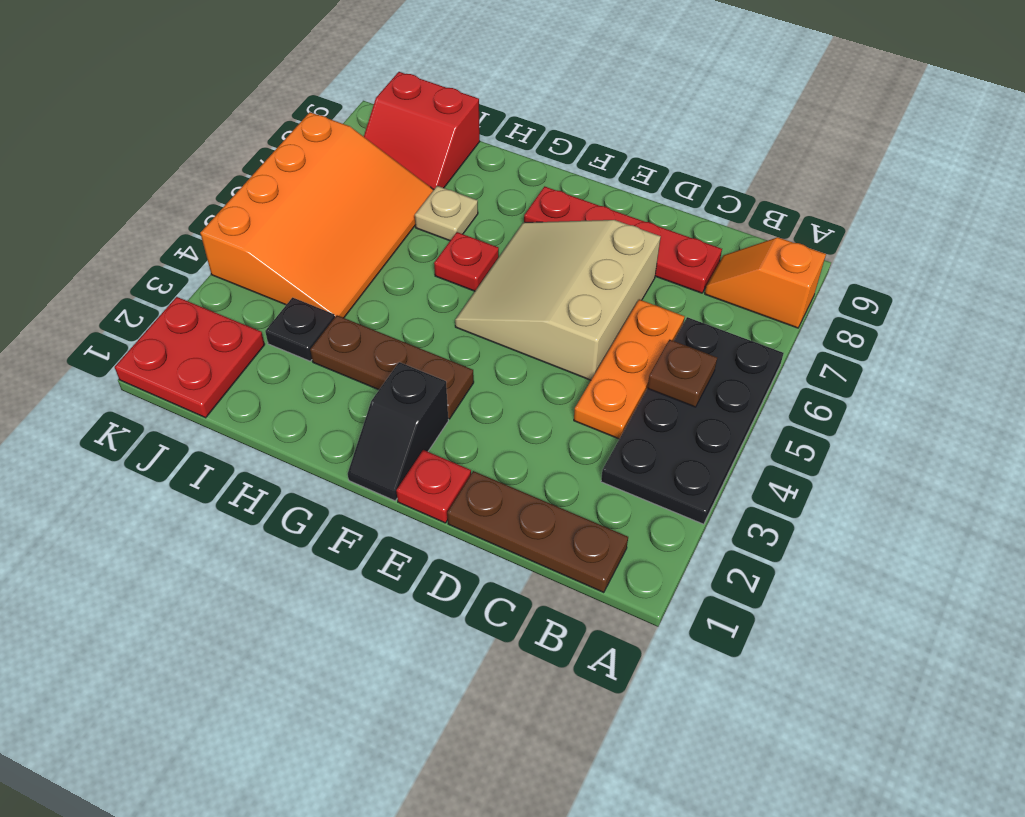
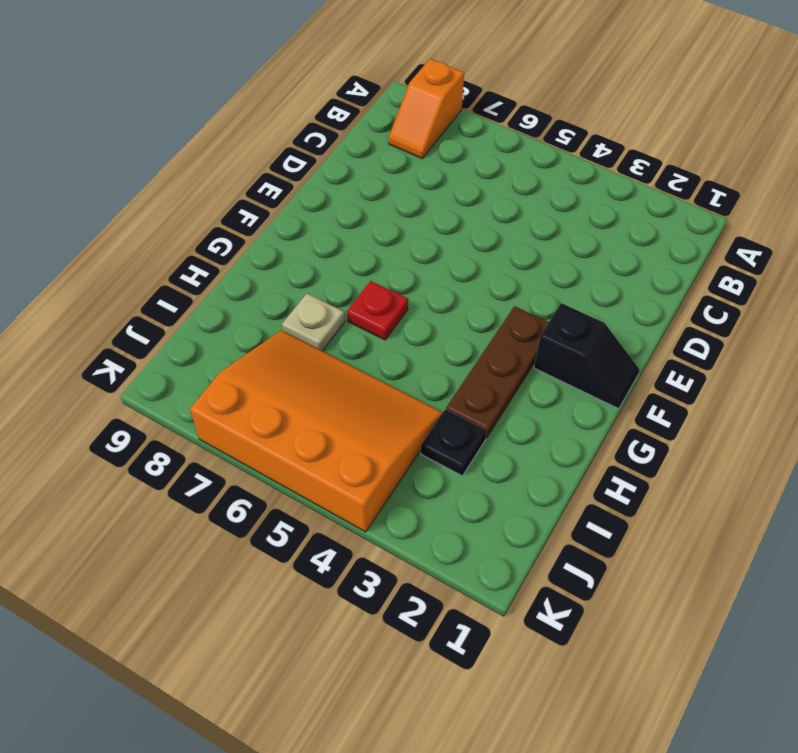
none -> black plate A3:B6 level 1
none -> brown plate B1:D1 level 1
none -> orange plate C4:C6 level 1

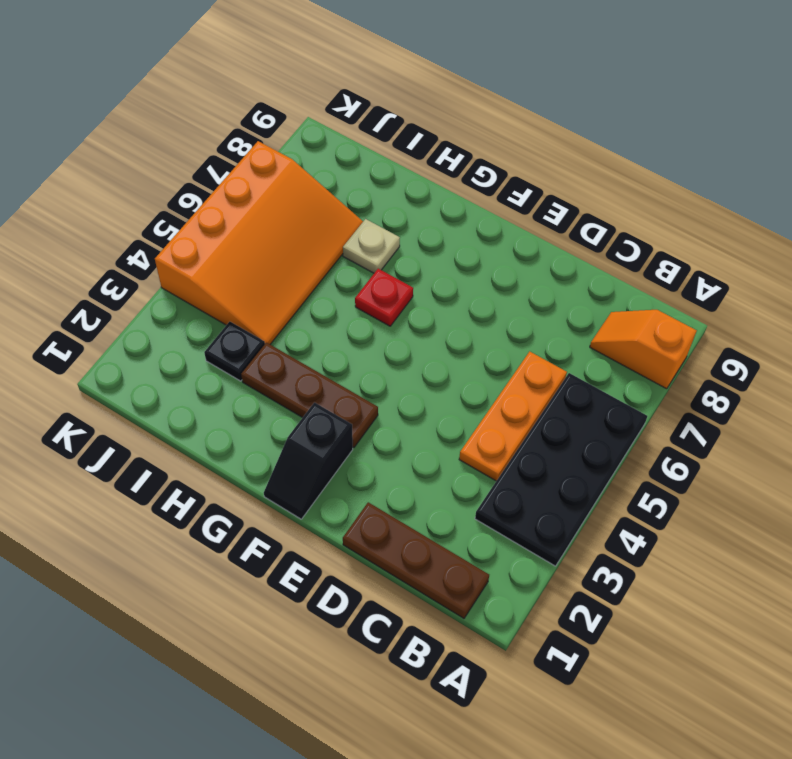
none -> red plate C8:F8 level 1
none -> tan slope D5:F7 level 1 top D
none -> red plate E1 level 1

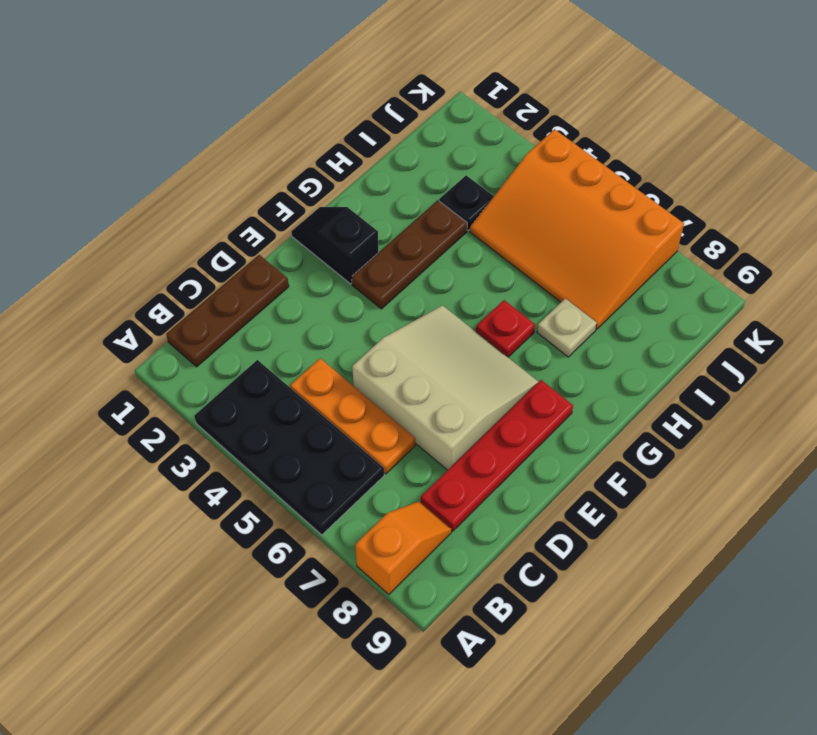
none -> red plate E1 level 1
none -> red slope I8:J9 level 1 top 9
none -> red plate J1:K2 level 1

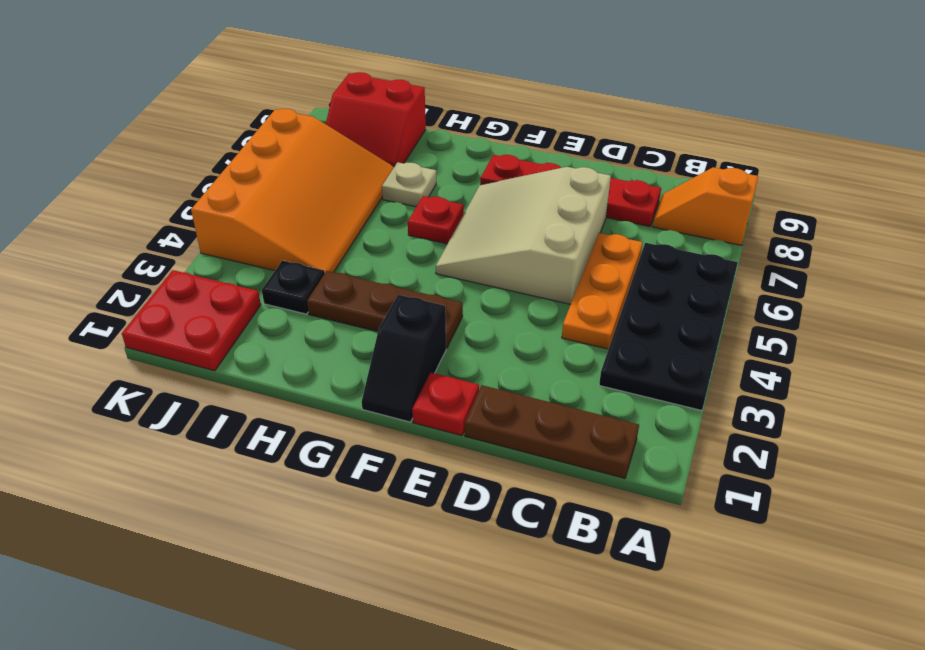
none -> brown plate B5 level 2

